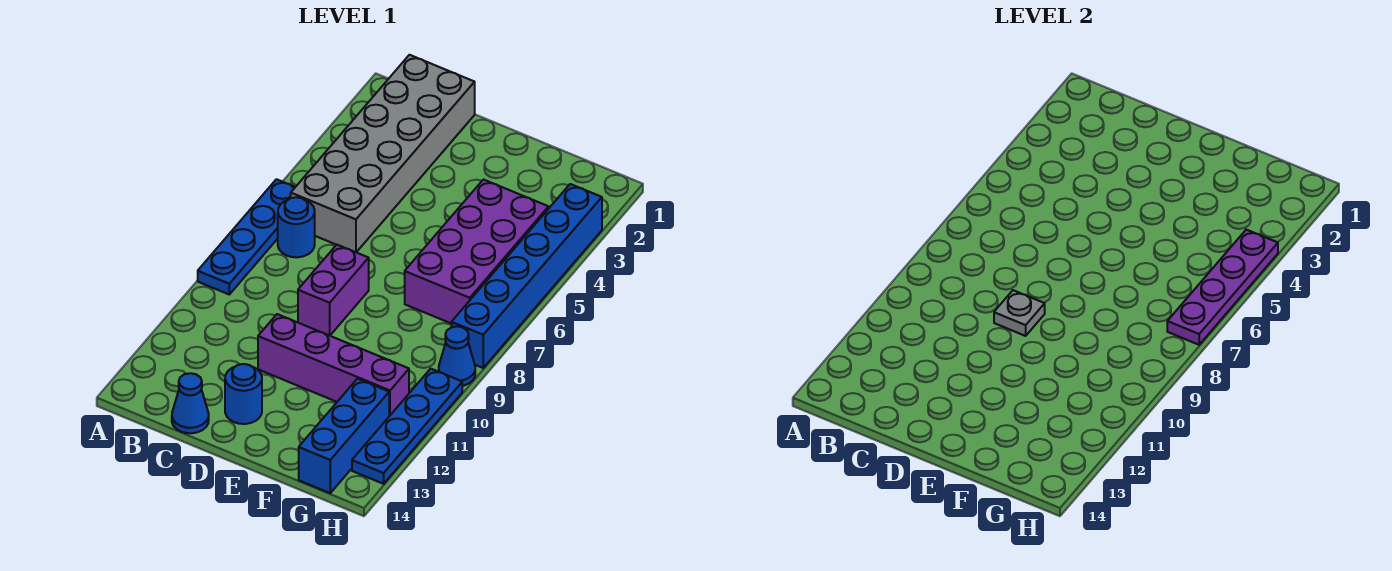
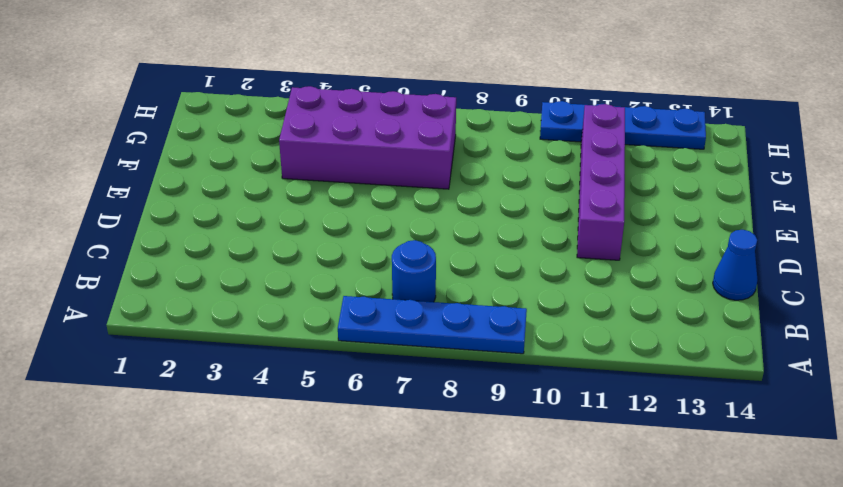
none -> grey brick B1:C6 level 1
none -> purple brick D8:D9 level 1
none -> blue round brick D13 level 1

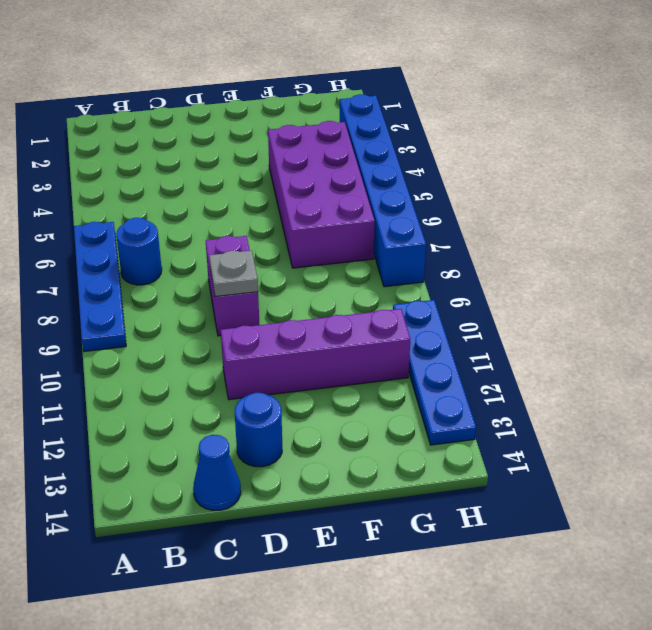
none -> grey brick B1:C6 level 1
none -> blue brick G12:G14 level 1
none -> blue cone H9 level 1

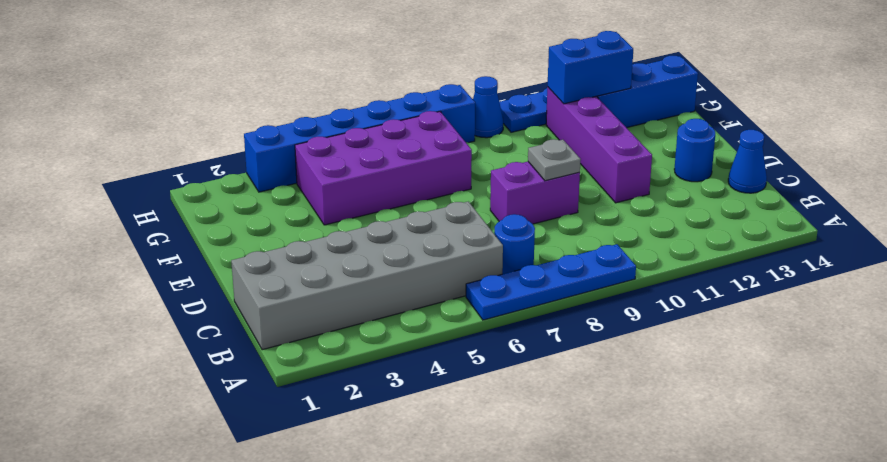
blue brick G11:G12 level 2 -> none
none -> purple plate H4:H7 level 2

